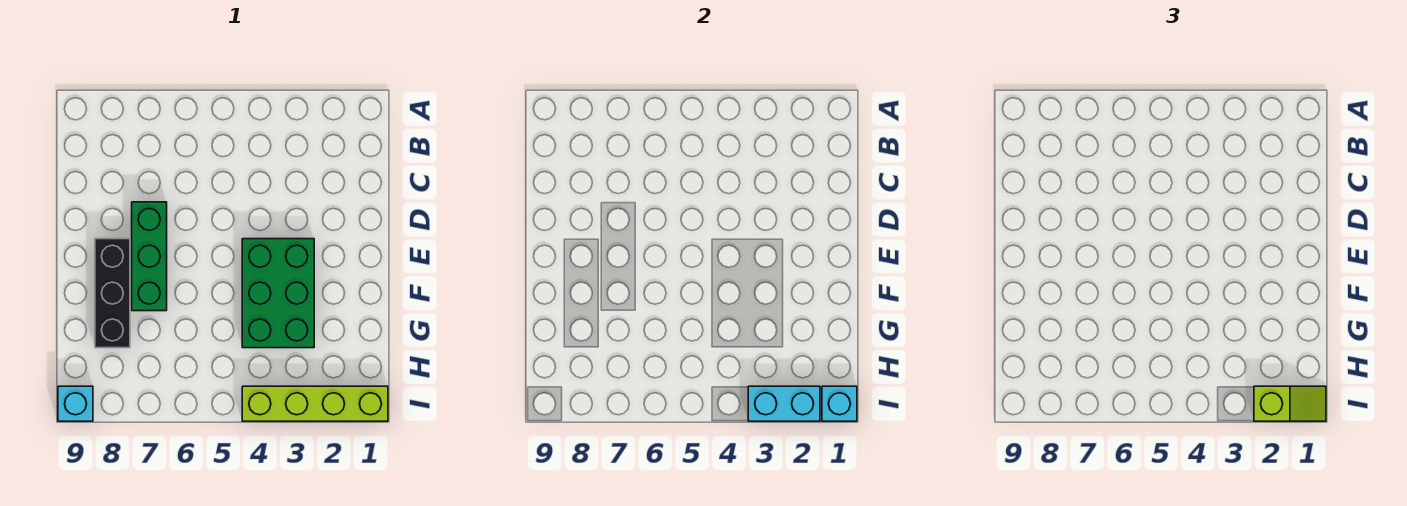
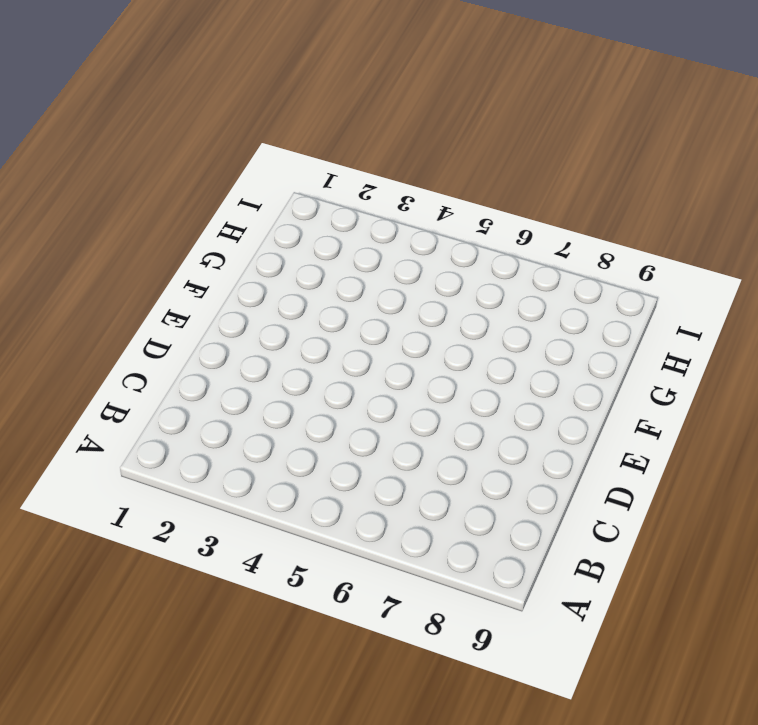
none -> green brick D7:F7 level 1
none -> green brick E3:G4 level 1

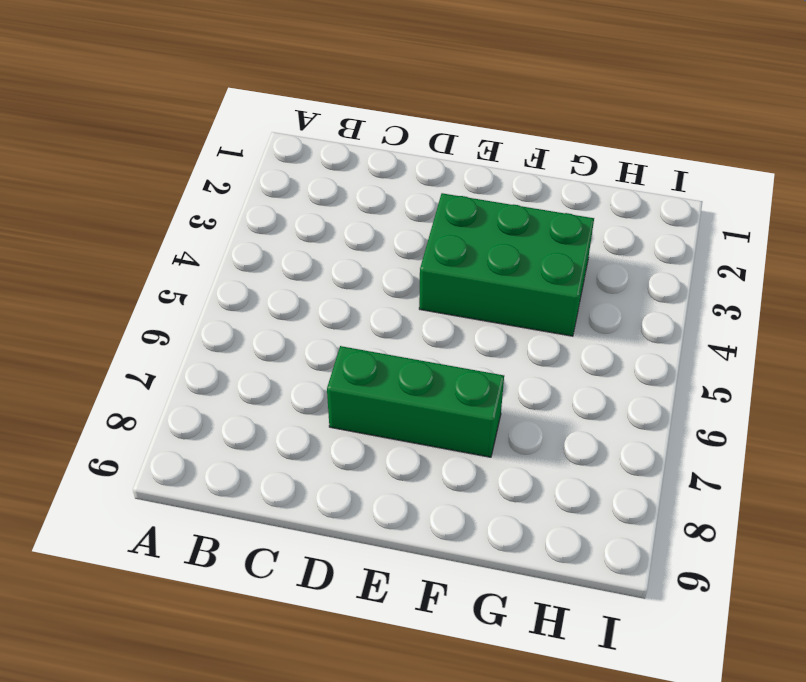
none -> black brick E8:G8 level 1
none -> lime brick I1:I4 level 1

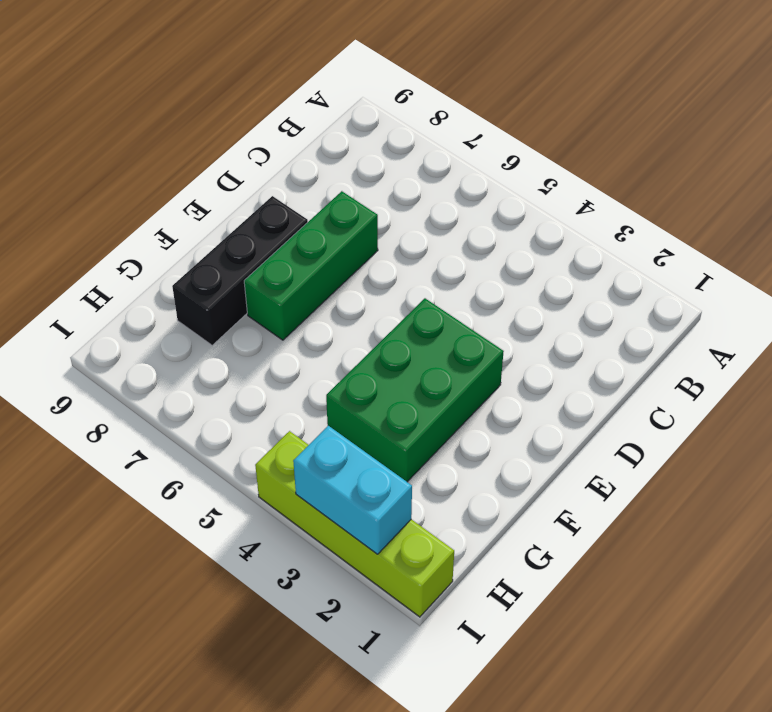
none -> cyan brick I9 level 1
none -> cyan brick I1 level 2

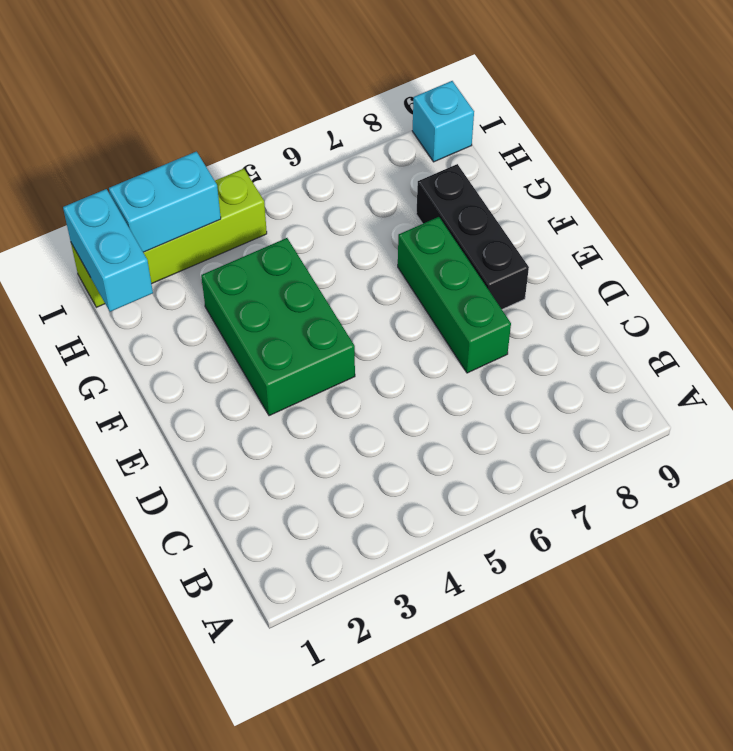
cyan brick H1:I1 level 2 -> cyan brick I1 level 2
none -> lime slope I1:I2 level 3 top 2

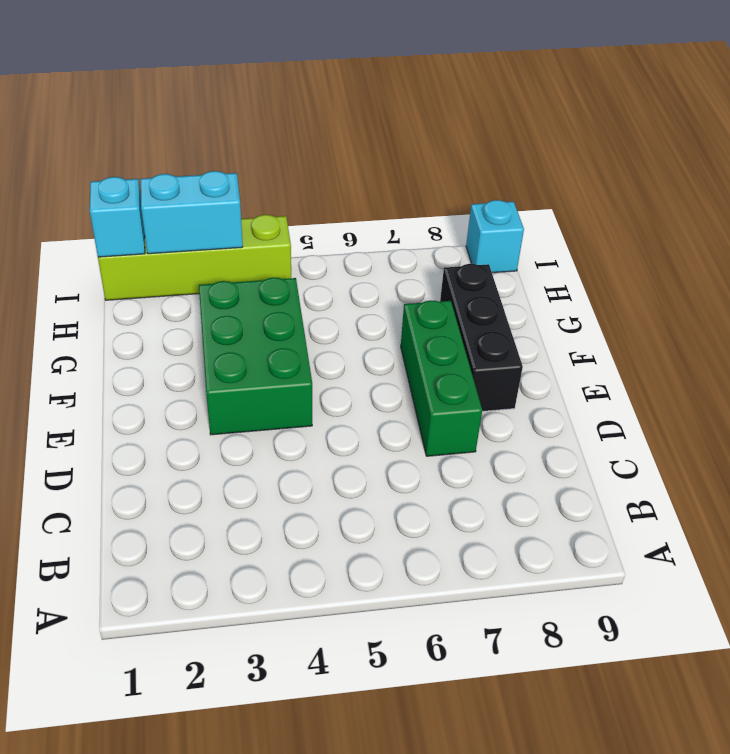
none -> lime slope I1:I2 level 3 top 2

